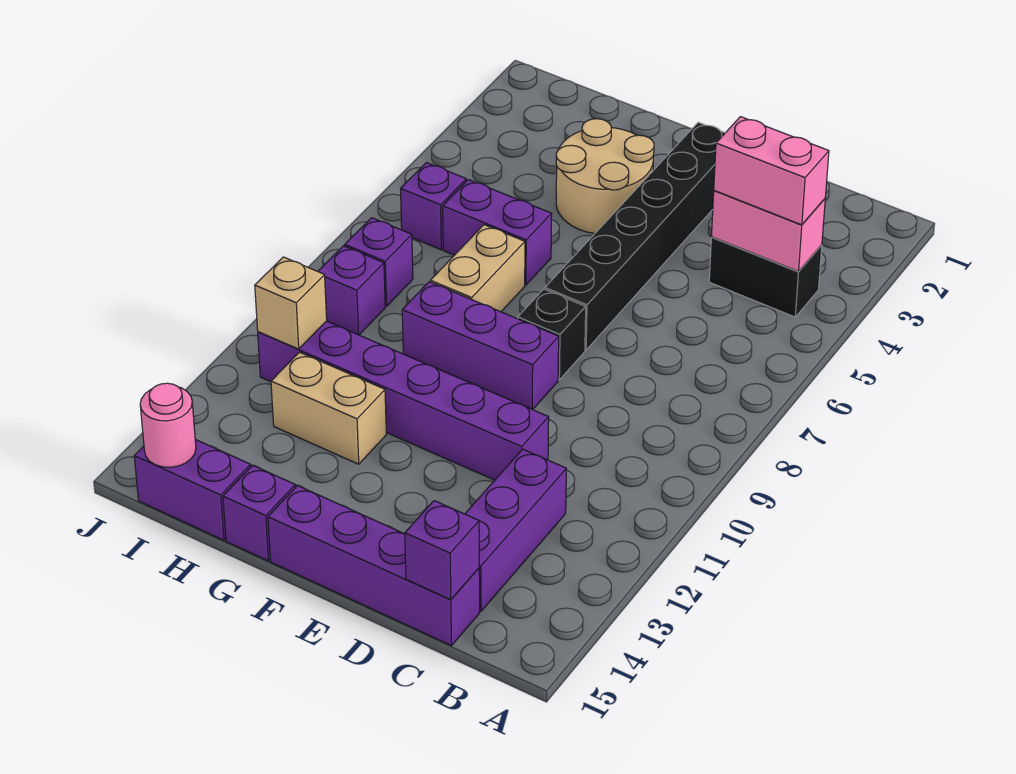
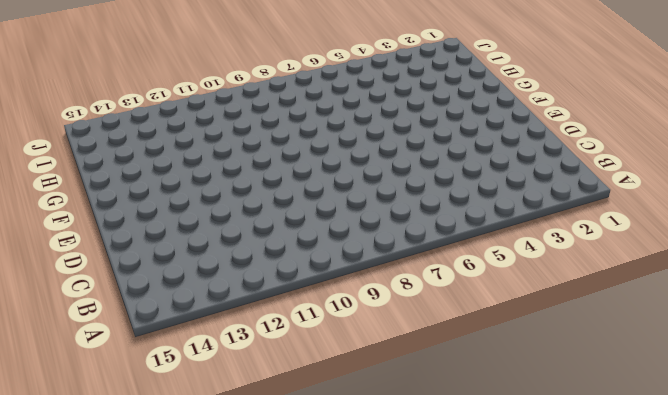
none -> black brick B4:C4 level 1
none -> purple brick C12:C14 level 1
none -> purple brick C15:F15 level 1

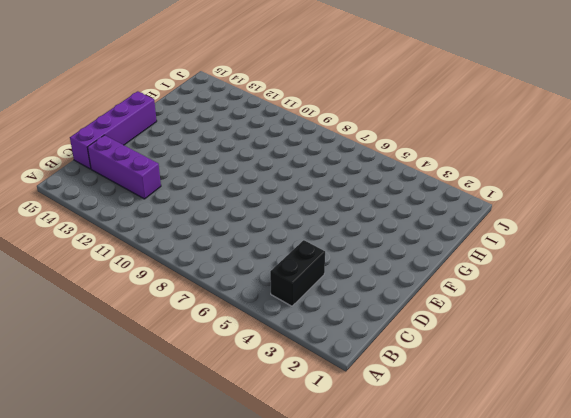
none -> purple brick D11:I11 level 1
none -> black brick E2:E7 level 1
none -> black brick E8 level 1

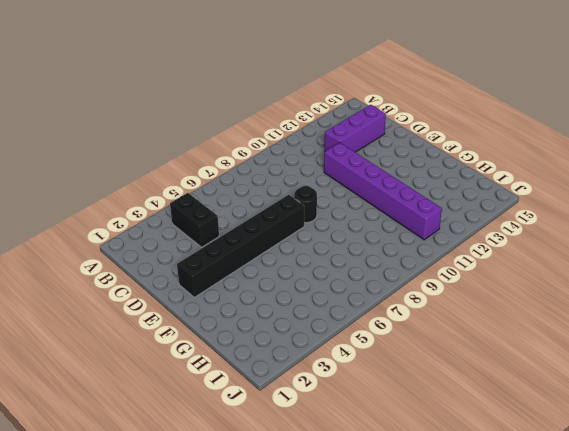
black round brick E8 level 1 -> black brick E8 level 1
none -> purple brick C15:F15 level 1
none -> purple brick E9:G9 level 1
none -> tan round brick F3:G4 level 1

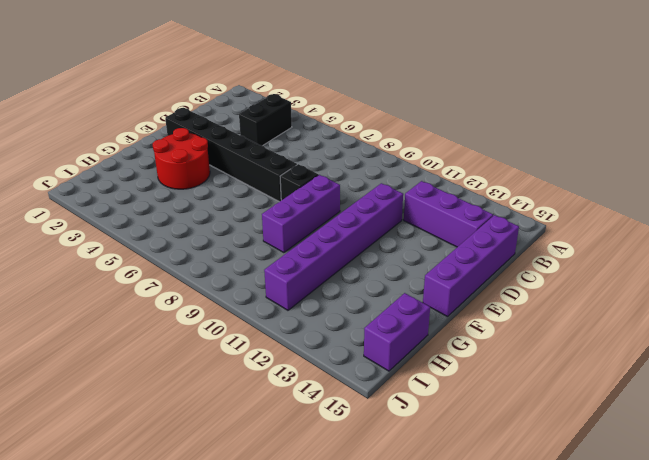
red round brick F3:G4 level 1 -> tan round brick F3:G4 level 1
none -> purple brick G6:H6 level 1
none -> tan brick G7:G8 level 1
none -> tan brick G12:H12 level 1

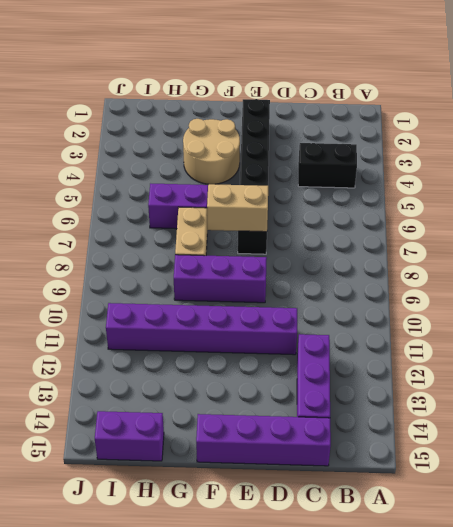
tan brick E7:F7 level 2 -> tan brick G12:H12 level 1
none -> black brick E8 level 1
none -> purple brick G15 level 1
none -> purple brick I6 level 1

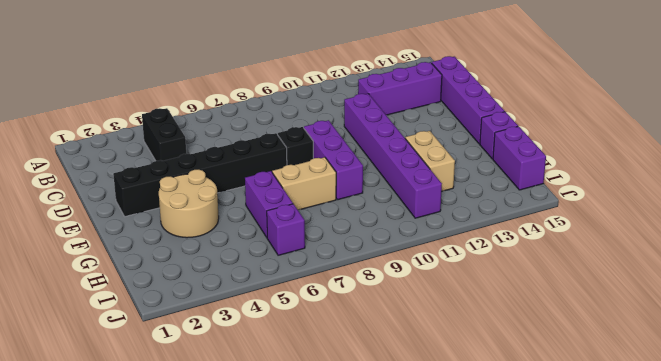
none -> purple brick I8 level 1
none -> purple brick I9 level 1
none -> pink brick B4:C4 level 2

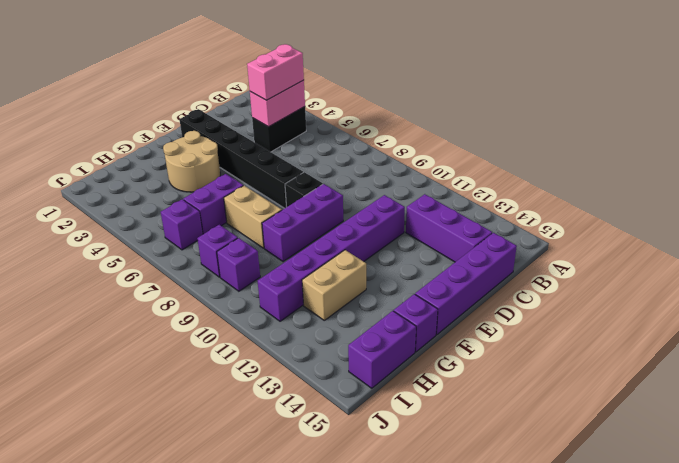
none -> purple brick C15 level 2
none -> tan brick I11 level 2
none -> pink round brick I15 level 2

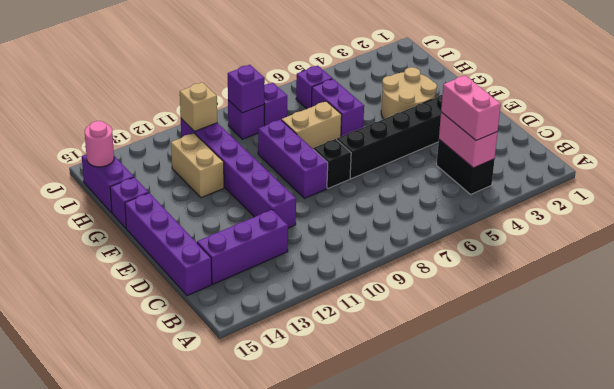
purple brick I9 level 2 -> purple brick C15 level 2

